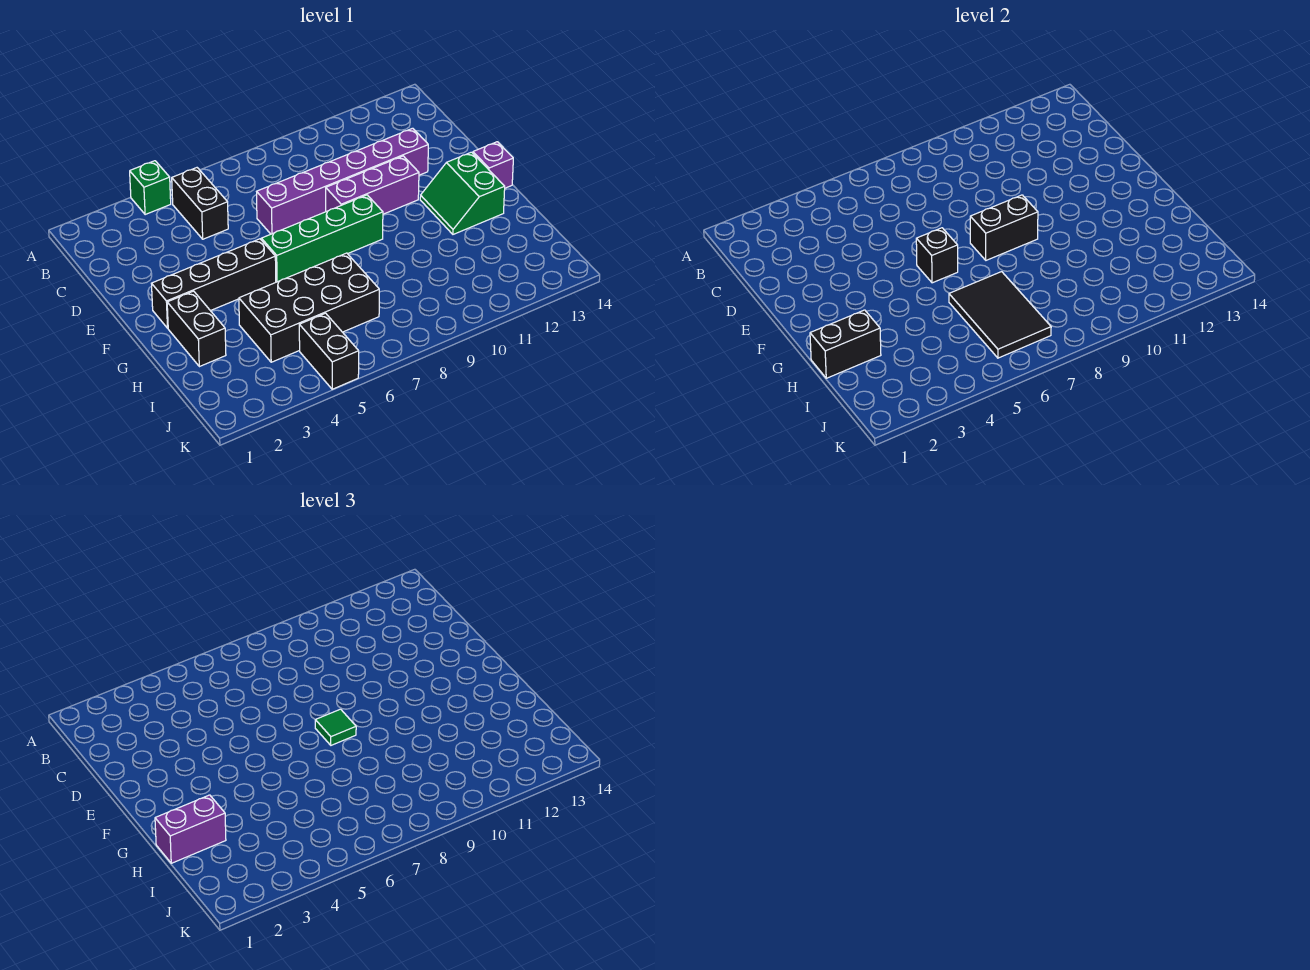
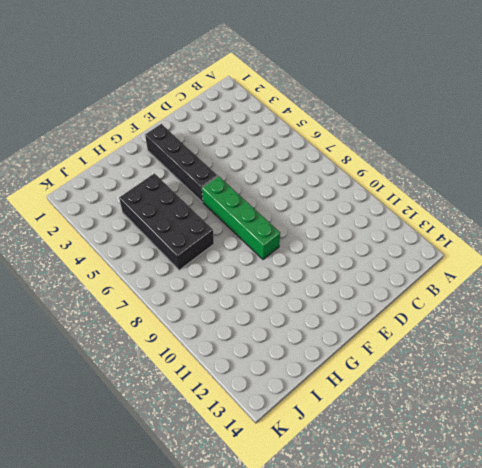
none -> green brick A4 level 1
none -> black brick B5:C5 level 1
none -> purple brick D7:D12 level 1

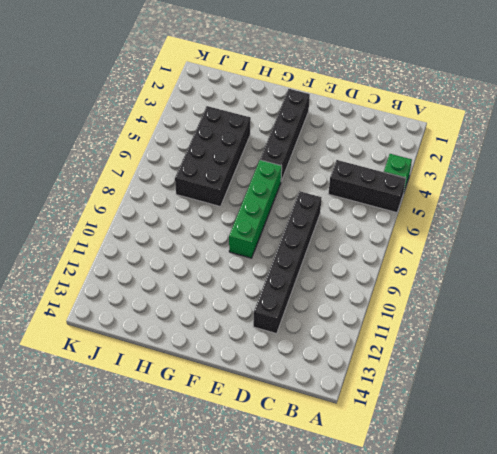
black brick A5:C5 level 1 -> black brick B5:C5 level 1
black brick D7:D12 level 1 -> purple brick D7:D12 level 1
none -> purple brick E9:E11 level 1
none -> green slope F12:G13 level 1 top 13
none -> purple brick F14 level 1

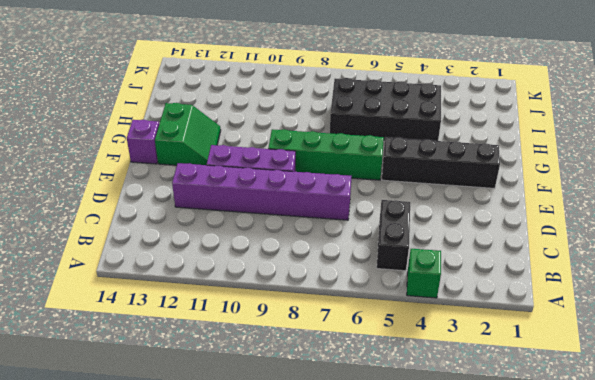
none -> black brick G2:H2 level 1
none -> black brick J5:K5 level 1
none -> black brick F6 level 2

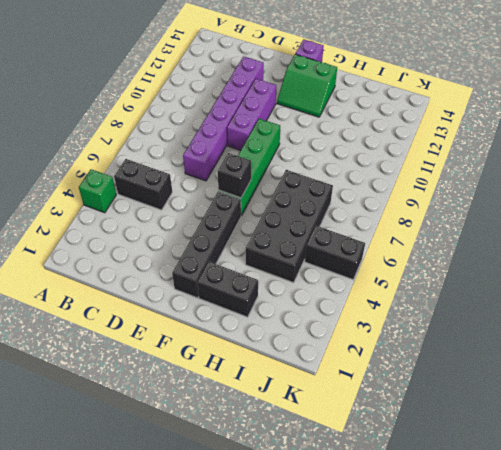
none -> black brick F8:F9 level 2
none -> black brick H1:H2 level 2
none -> black tile H6:J7 level 2

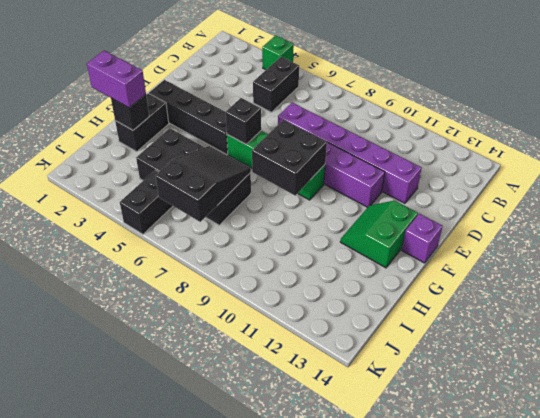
black brick F8:G9 level 2 -> black brick F8:F9 level 2
black brick H2 level 2 -> black brick H1:H2 level 2
black slope H6:J7 level 2 top J -> black tile H6:J7 level 2
none -> green tile F8 level 3

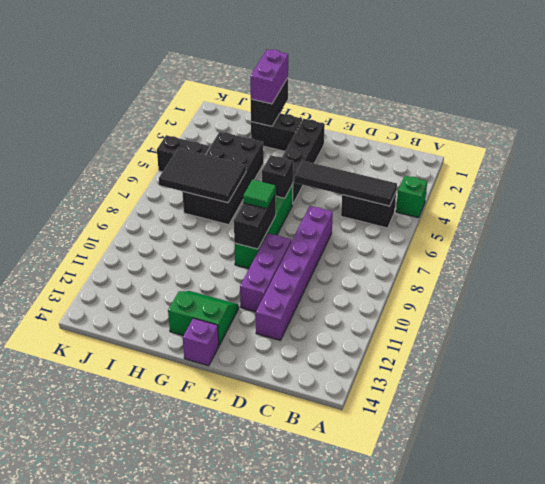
black tile B5:E5 level 2 -> none

